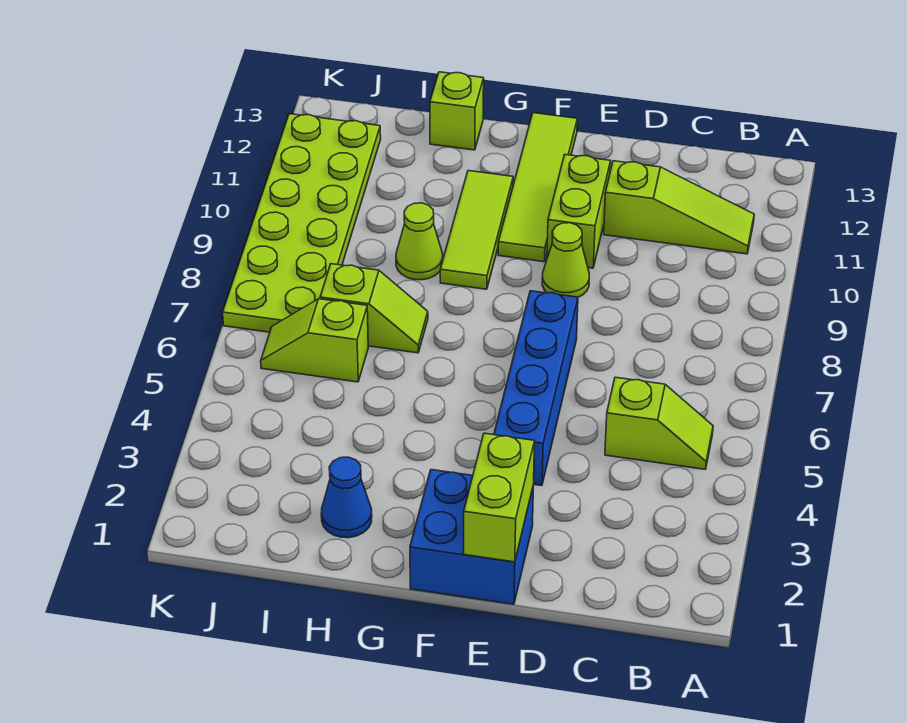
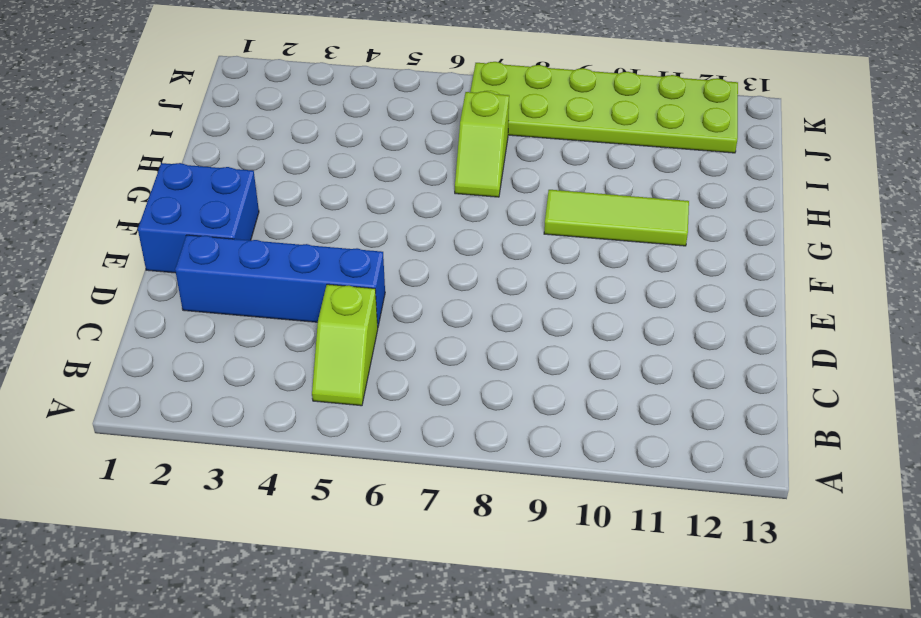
blue brick D2:D5 level 1 -> blue brick E4:E7 level 1
none -> lime slope B11:D11 level 1 top D
none -> lime cone E9 level 1
none -> lime brick E10:E11 level 1

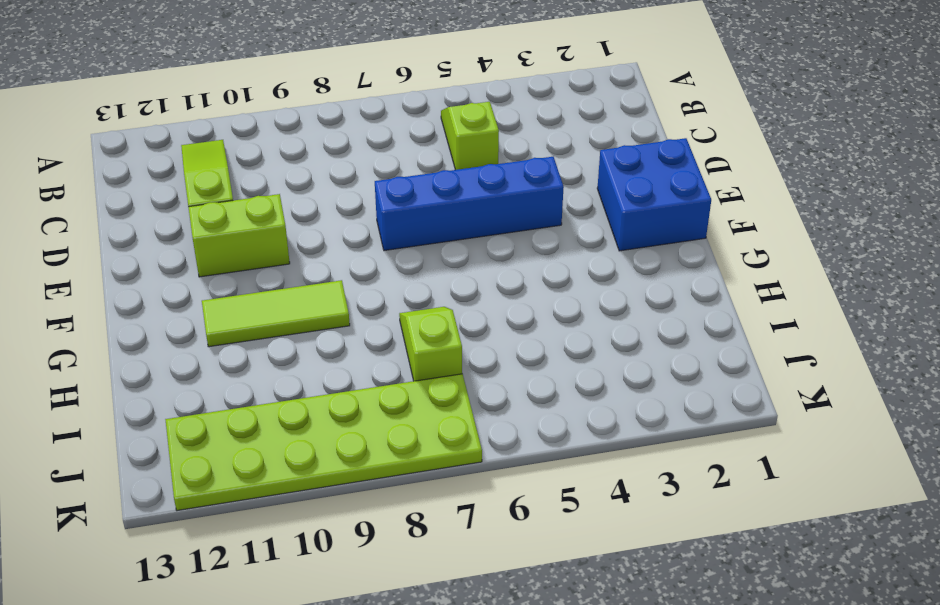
none -> lime cone E9 level 1
none -> lime tile F10:F13 level 1
none -> blue cone H2 level 1

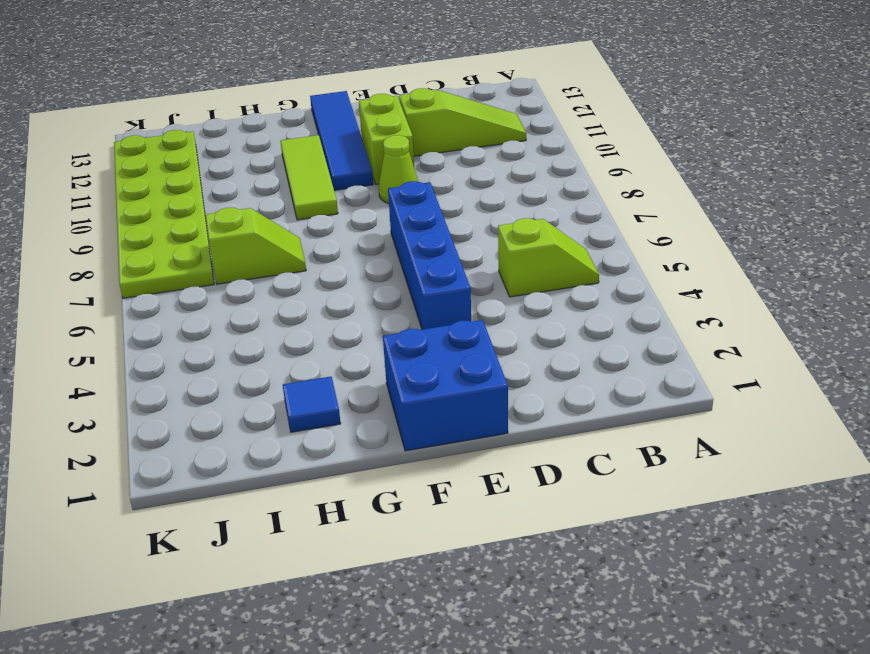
blue tile F10:F13 level 1 -> lime tile F10:F13 level 1
blue tile H2 level 1 -> blue cone H2 level 1
none -> lime cone H9 level 1
none -> lime brick H13 level 1
none -> lime slope I6:J6 level 1 top I

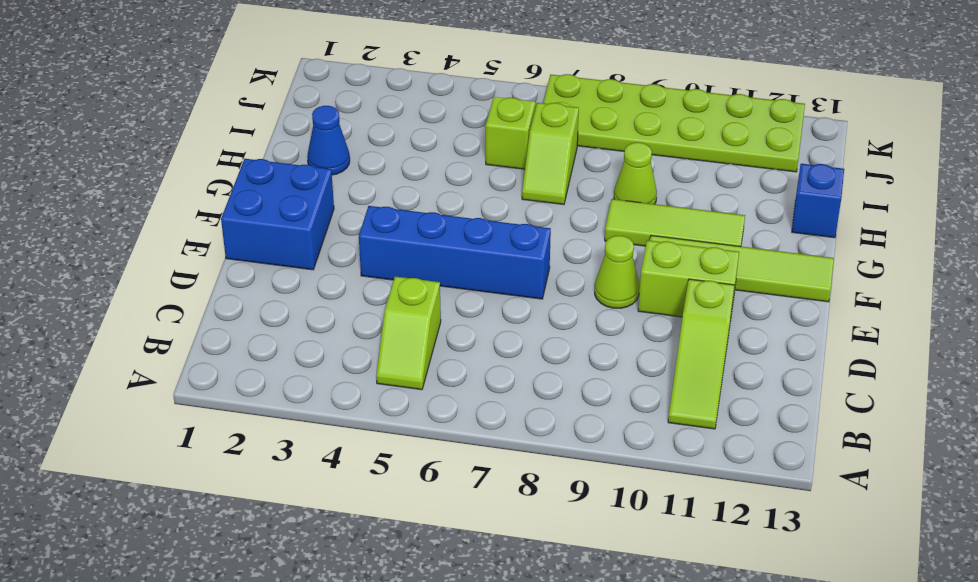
blue brick H13 level 1 -> lime brick H13 level 1
none -> lime brick E1:E2 level 2

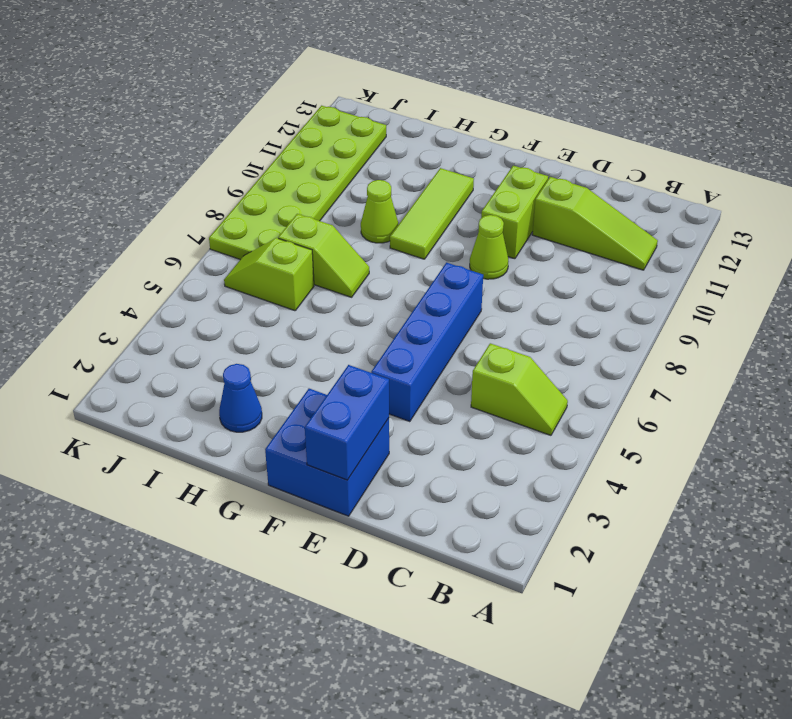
blue brick E1:E2 level 2 -> lime brick E1:E2 level 2
none -> lime tile F10:F13 level 1
none -> lime brick H13 level 1

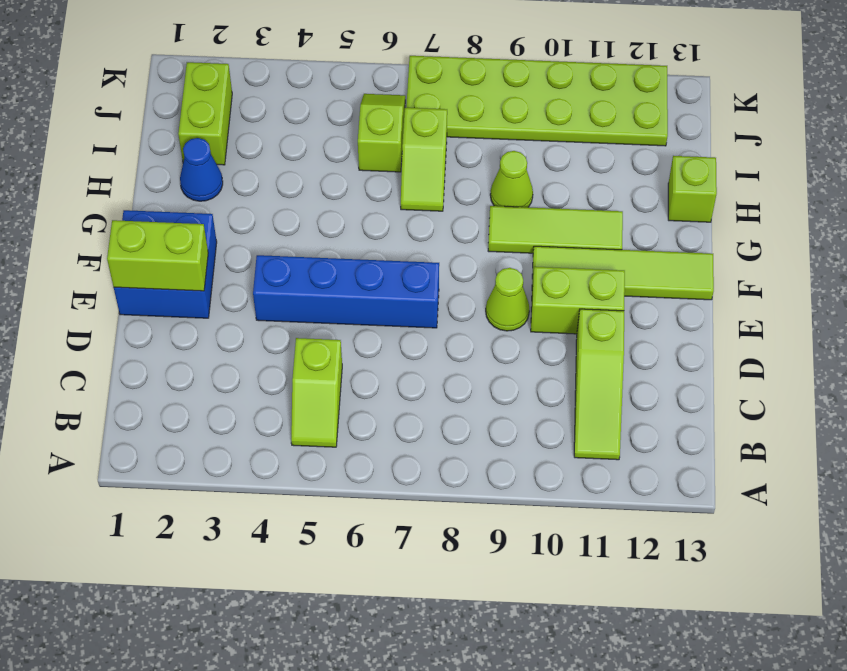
lime brick I2:J2 level 1 -> none

